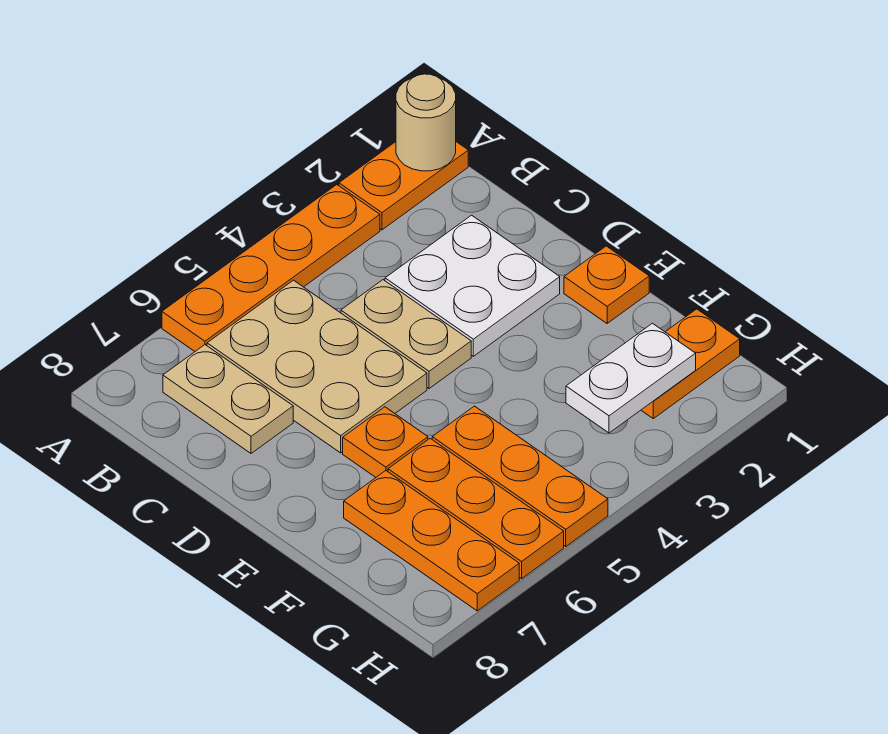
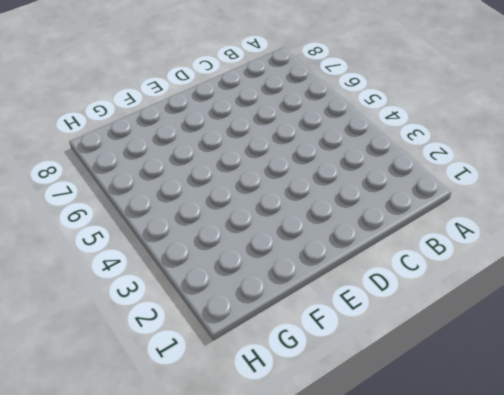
none -> orange plate A1:A2 level 1
none -> orange plate A3:A6 level 1
none -> tan plate B5:D6 level 1

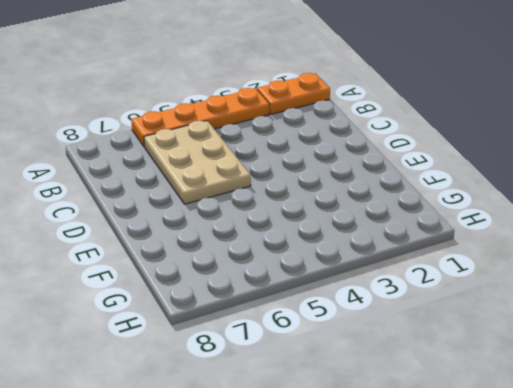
none -> tan plate B7:C7 level 1
none -> white plate C2:D3 level 1
none -> tan plate C4:D4 level 1

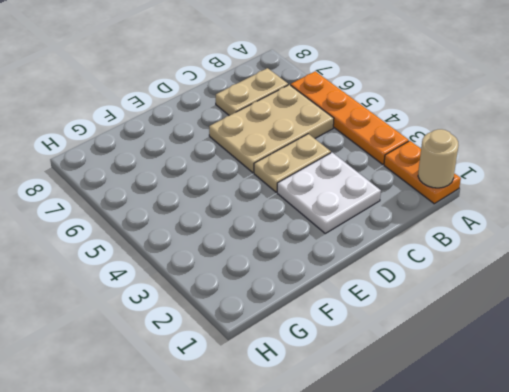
none -> orange plate E1 level 1
none -> orange plate E6 level 1
none -> orange plate F5:H5 level 1

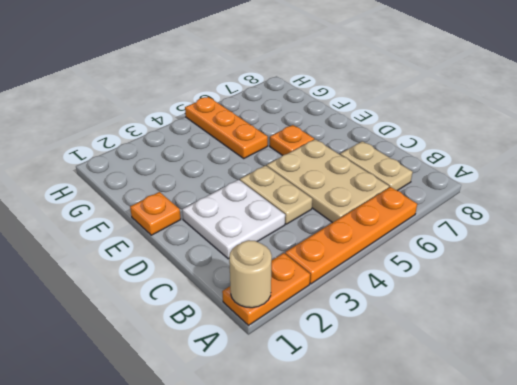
none -> orange plate F6:H6 level 1
none -> orange plate F7:H7 level 1
none -> orange plate G1:G2 level 1

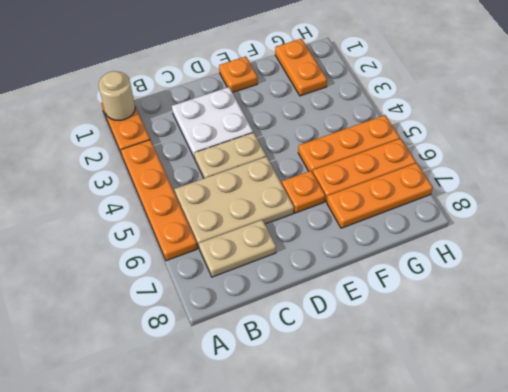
none -> white plate G2:G3 level 2

